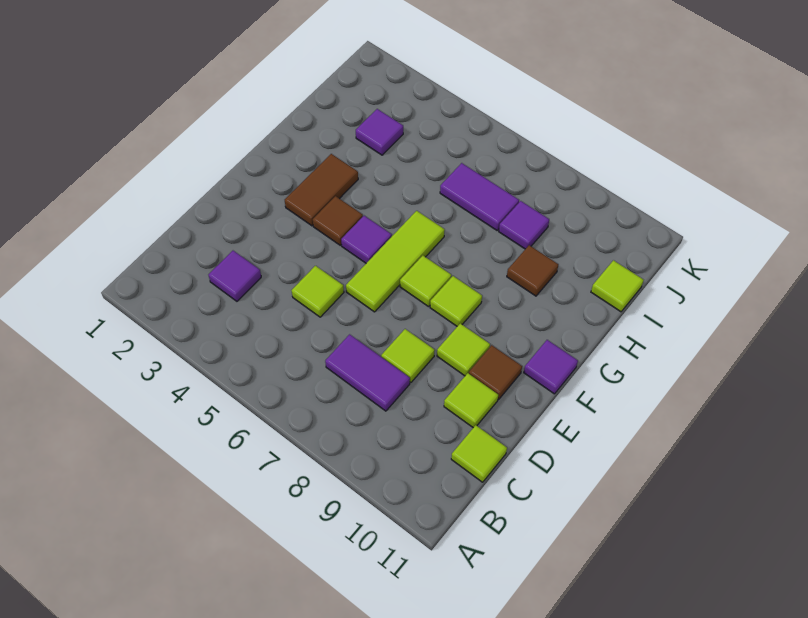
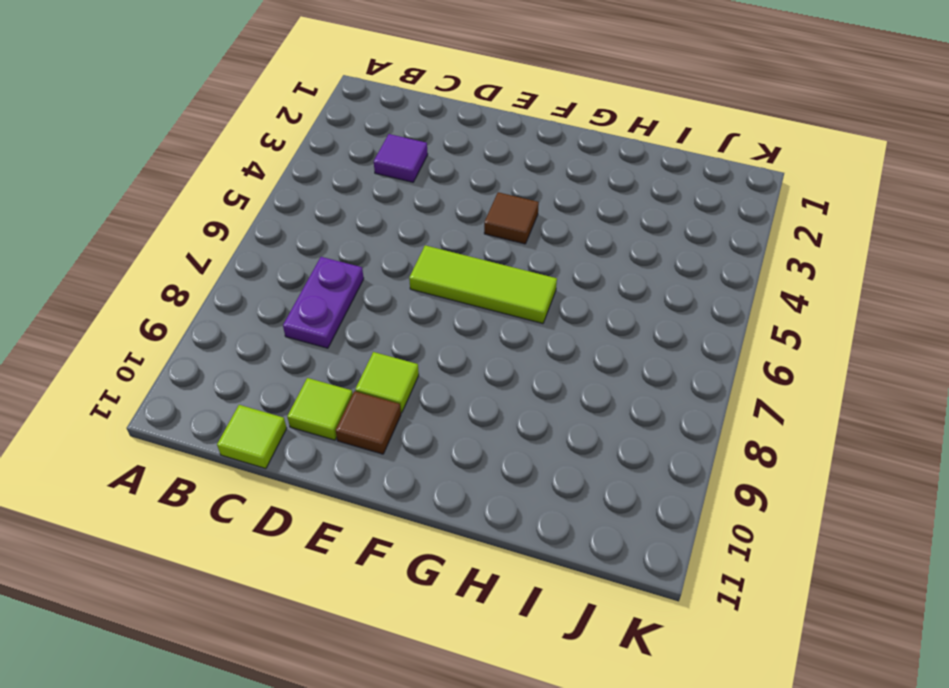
purple plate C7:C8 level 1 -> purple tile C7:C8 level 1
none -> lime tile D5 level 1
none -> lime tile D8 level 1
none -> brown tile F3:G3 level 1

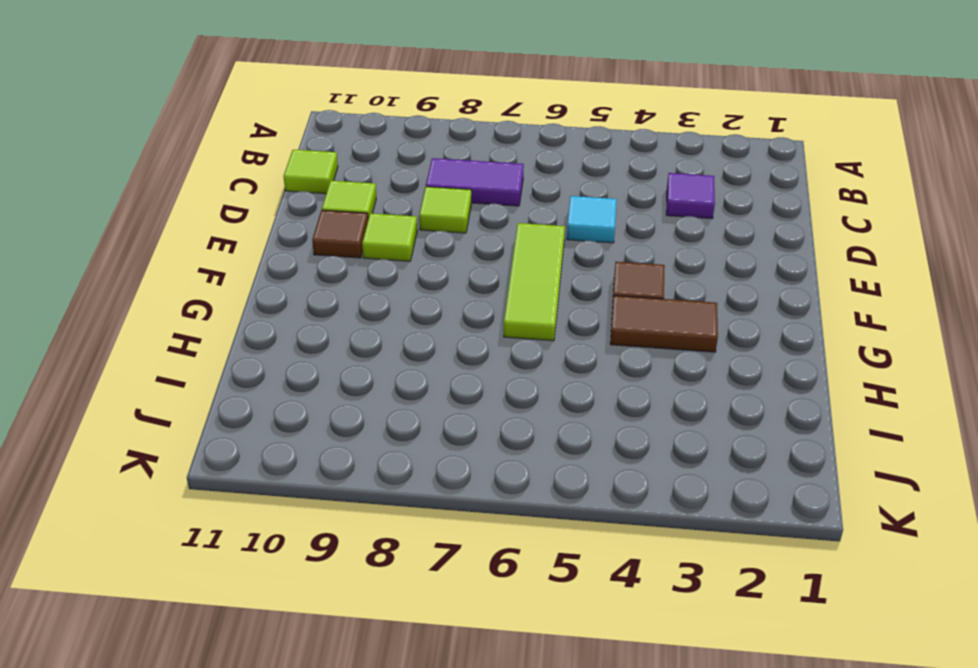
cyan tile D5 level 1 -> lime tile D5 level 1
brown tile G3:G4 level 1 -> brown tile F3:G3 level 1
none -> purple tile F5 level 1
none -> lime tile F7 level 1
none -> lime tile F8 level 1

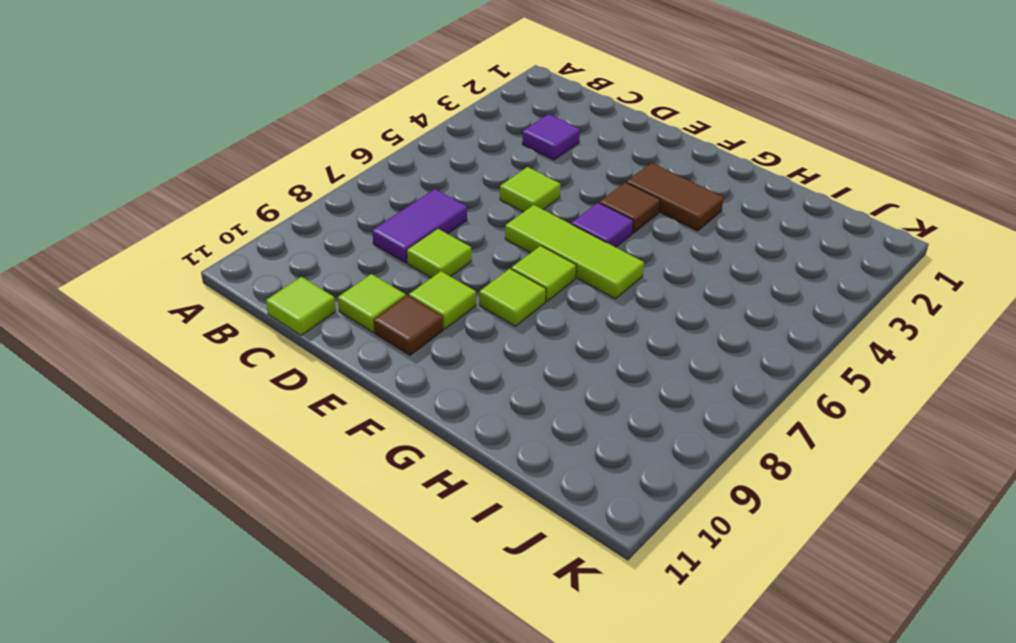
none -> purple tile F11 level 1
none -> brown tile H9 level 1
none -> purple tile I3 level 1

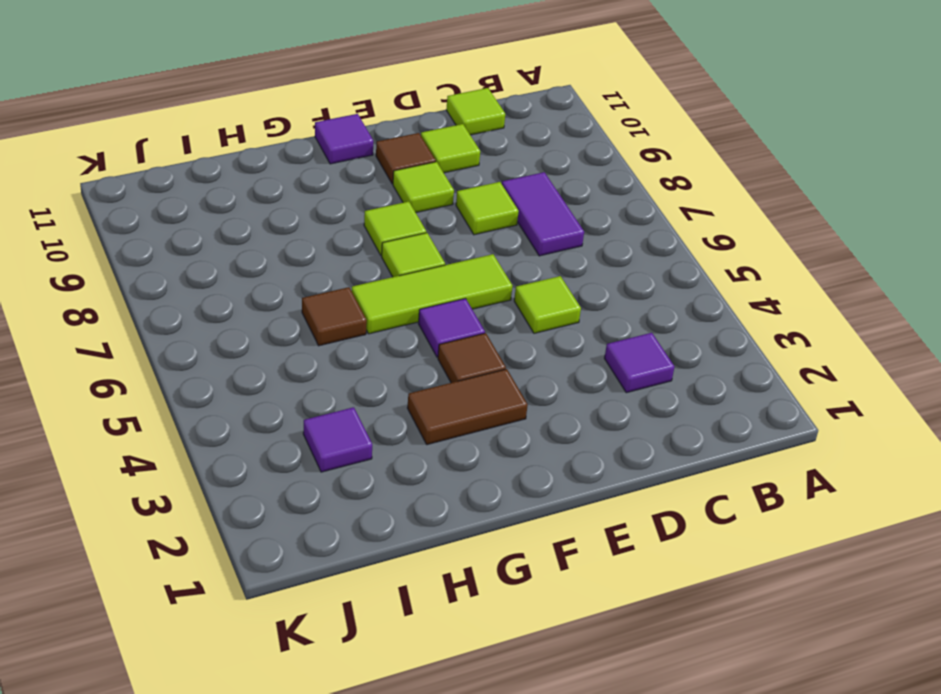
brown tile H6 level 1 -> brown tile H9 level 1
none -> purple tile I6:I7 level 1
none -> purple tile I8 level 1
none -> lime tile I11 level 1

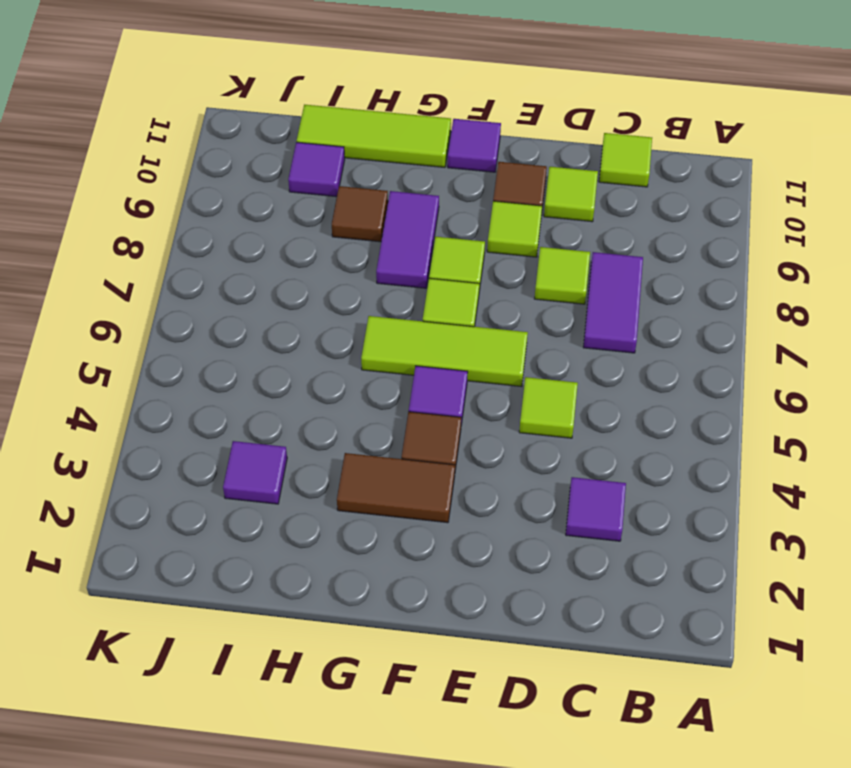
purple tile G8:G9 level 1 -> purple tile I6:I7 level 1
lime tile G11:I11 level 1 -> lime tile I11 level 1
purple tile I10 level 1 -> purple tile I8 level 1

